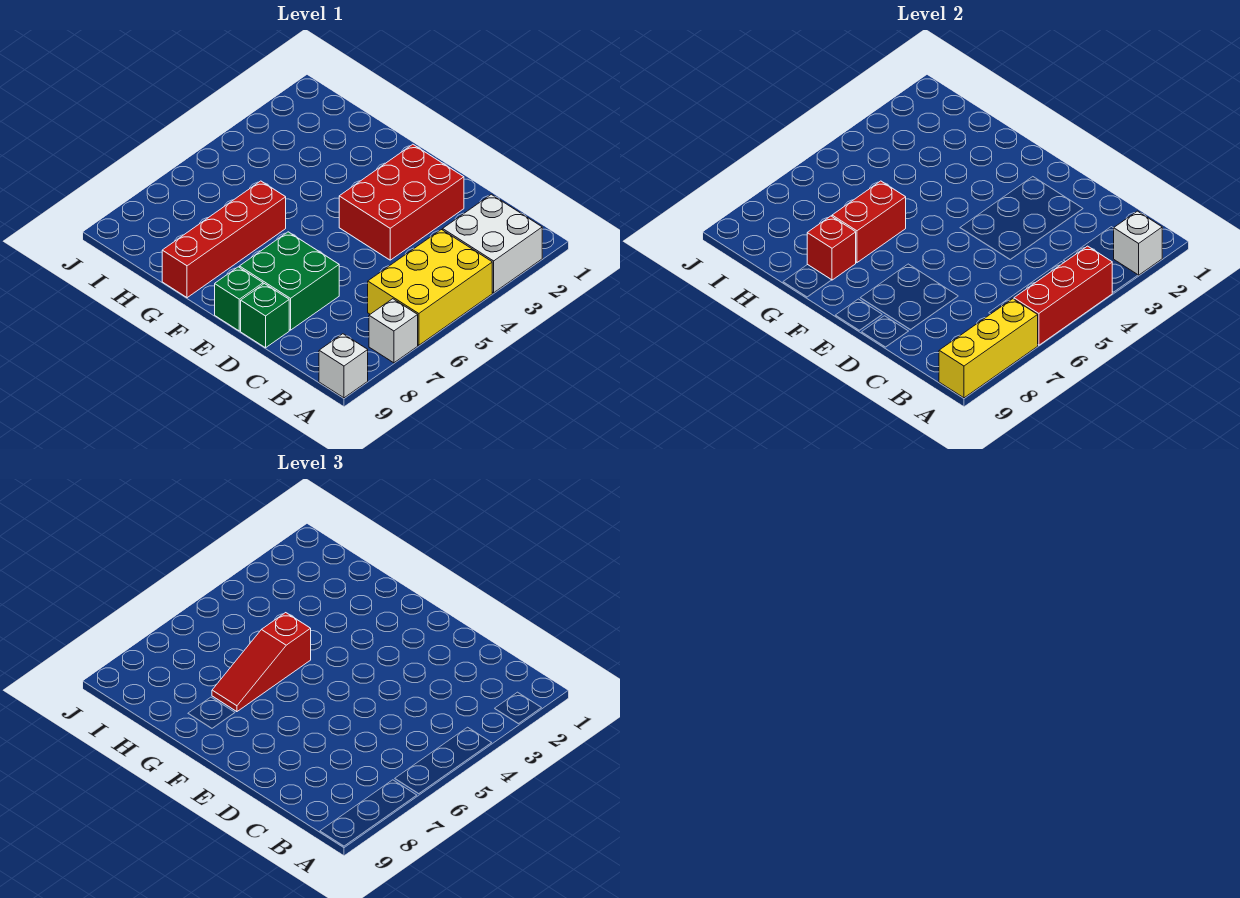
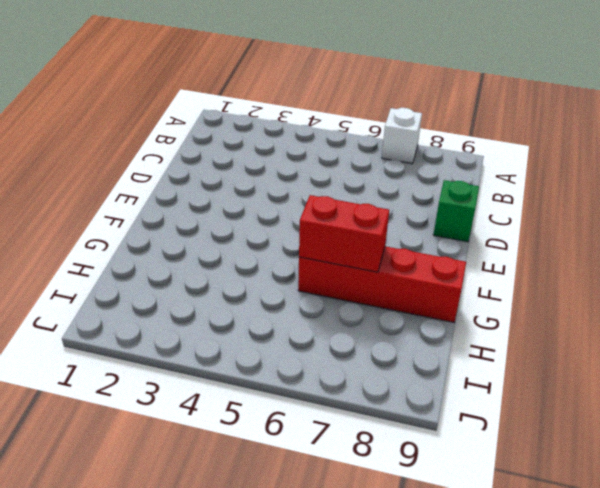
none -> white brick A2:B3 level 1
none -> yellow brick A4:B6 level 1
none -> white brick A9 level 1

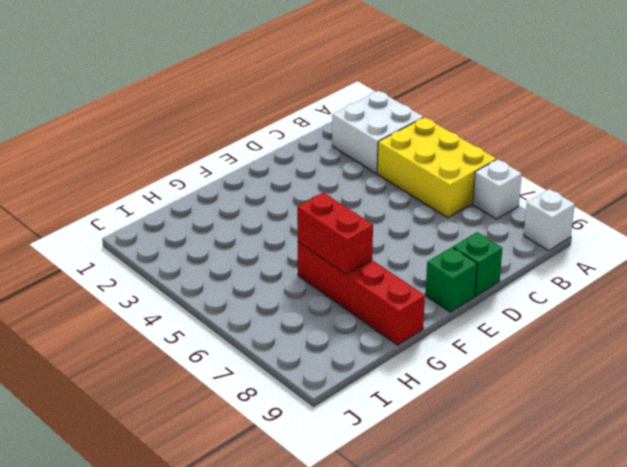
none -> red brick D2:E4 level 1
none -> green brick D7:E8 level 1
none -> white brick A2 level 2

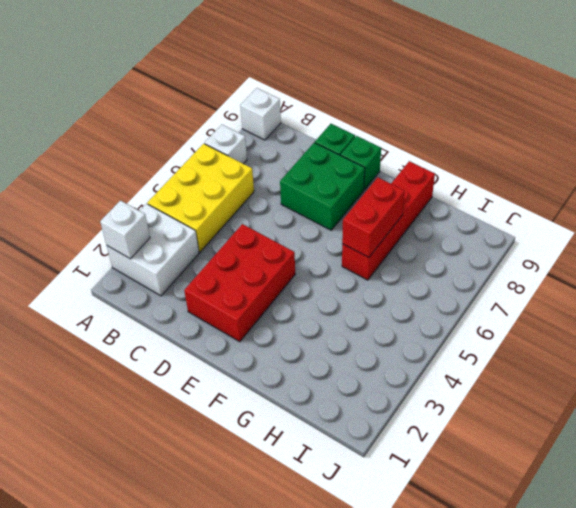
none -> red brick A4:A6 level 2
none -> yellow brick A7:A9 level 2
none -> red brick G8 level 2

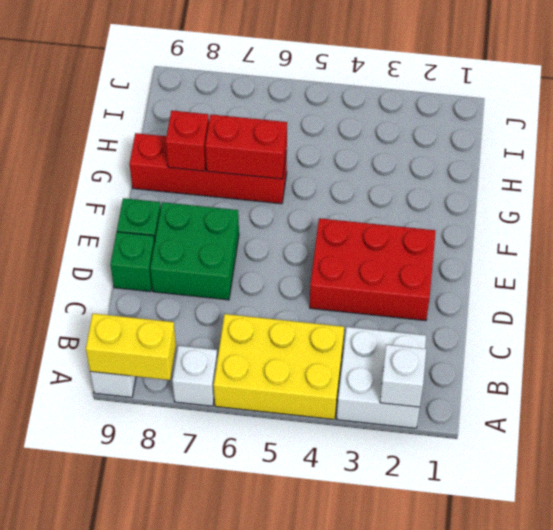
yellow brick A8:A9 level 2 -> yellow brick A7:A9 level 2
none -> red brick A4:A6 level 2
none -> red slope G5:G7 level 3 top 5

